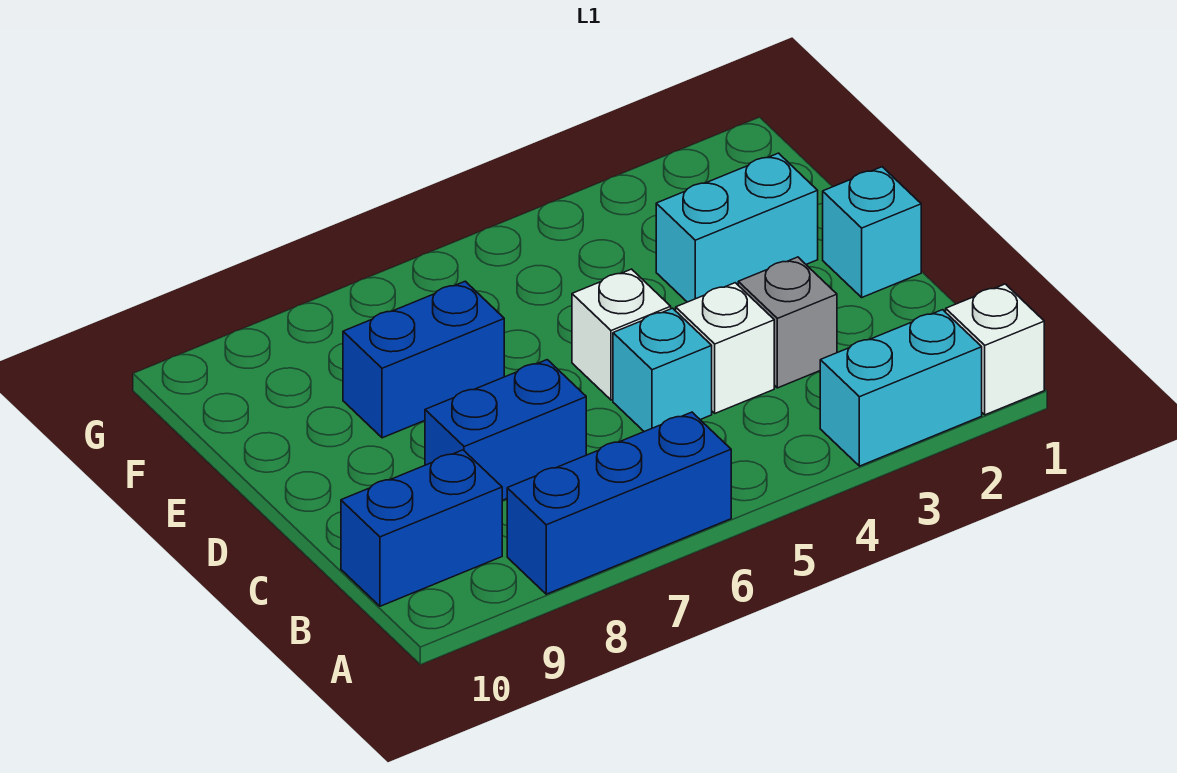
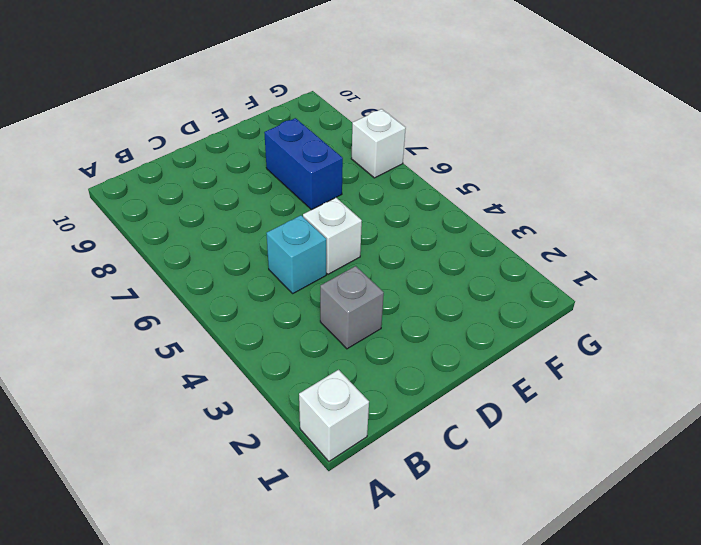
white brick G7 level 1 -> white brick C4 level 1
none -> cyan brick A2:A3 level 1
none -> blue brick A6:A8 level 1
none -> blue brick B9:B10 level 1

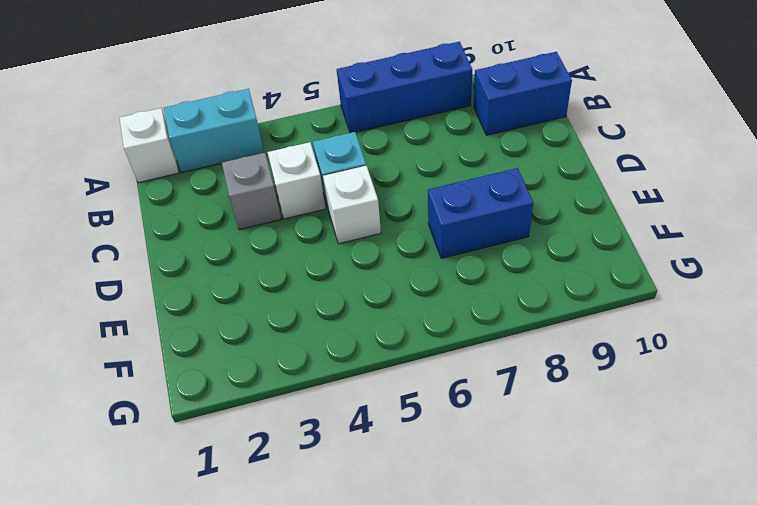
none -> blue brick C7:C8 level 1
none -> cyan brick D1 level 1
none -> cyan brick E2:E3 level 1

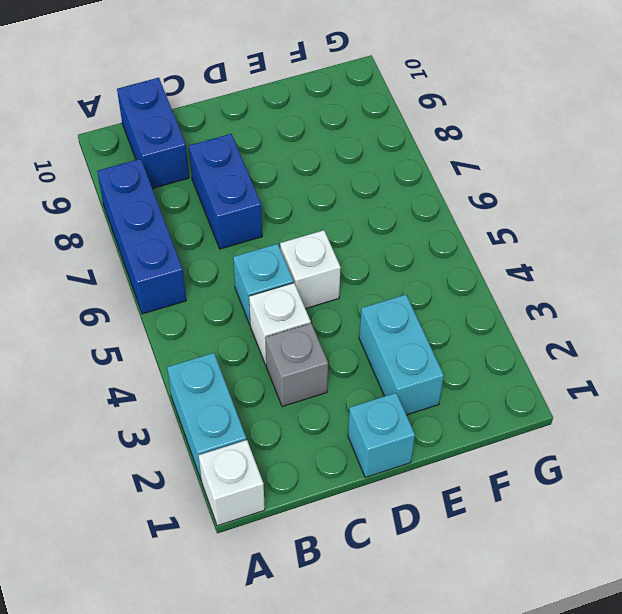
none -> blue brick E7:E8 level 1

